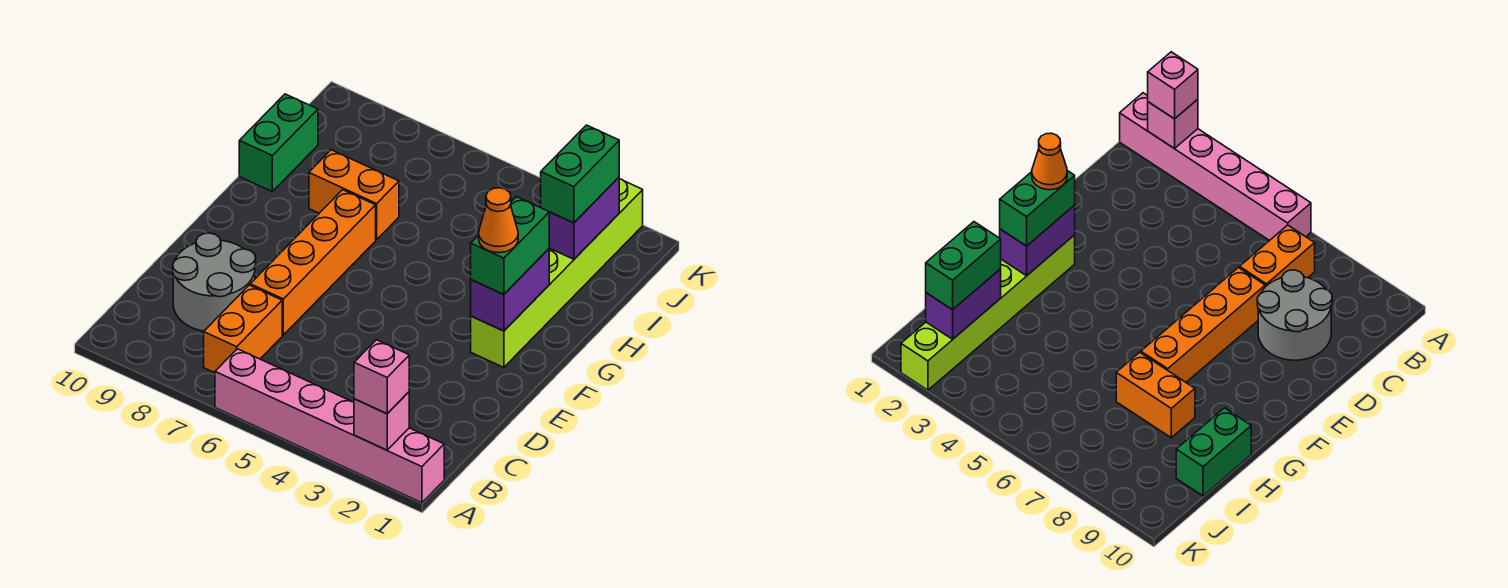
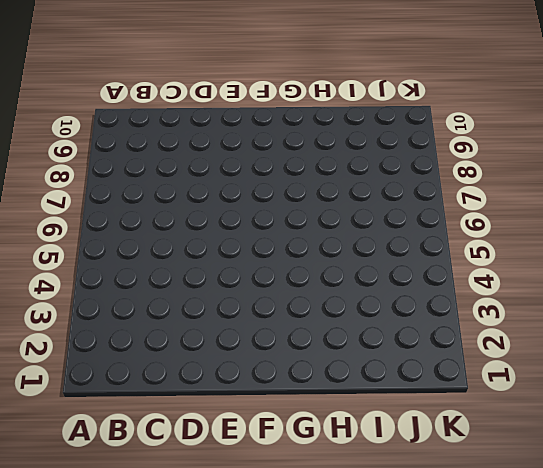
none -> pink brick A1:A6 level 1
none -> orange brick B7:C7 level 1
none -> grey round brick C8:D9 level 1

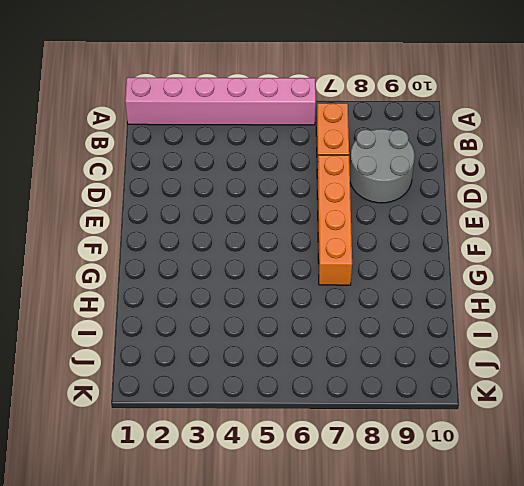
none -> lime brick F2:K2 level 1
none -> orange brick H7:H8 level 1
none -> green brick H10:I10 level 1

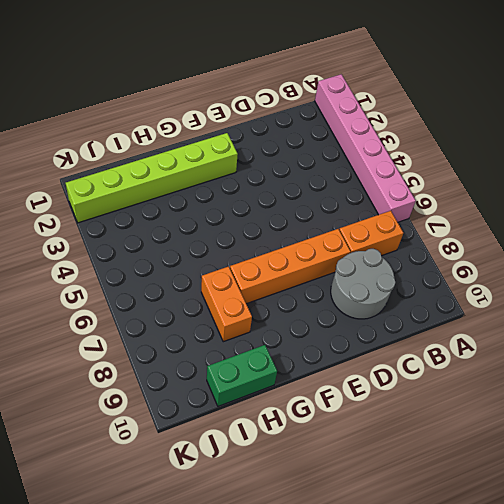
none -> pink brick A2 level 2
none -> purple brick F2:G2 level 2
none -> purple brick I2:J2 level 2

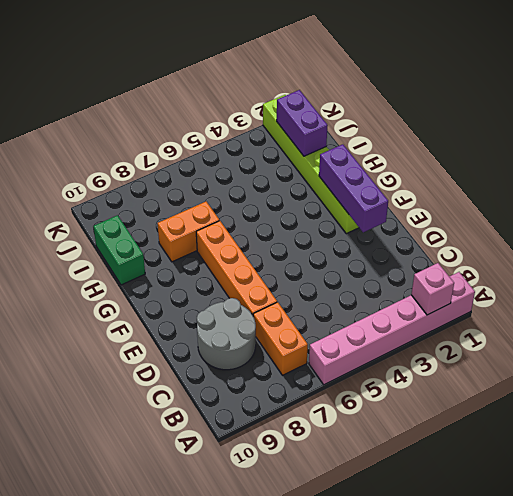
purple brick E2:G2 level 2 -> purple brick F2:G2 level 2
none -> pink brick A2 level 3
none -> green brick F2:G2 level 3
none -> green brick I2:J2 level 3

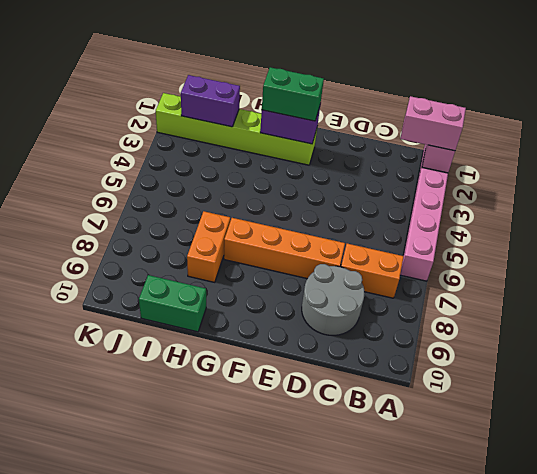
pink brick A2:B2 level 3 -> pink brick A2 level 3
none -> green brick I2:J2 level 3
none -> orange cone F2 level 4

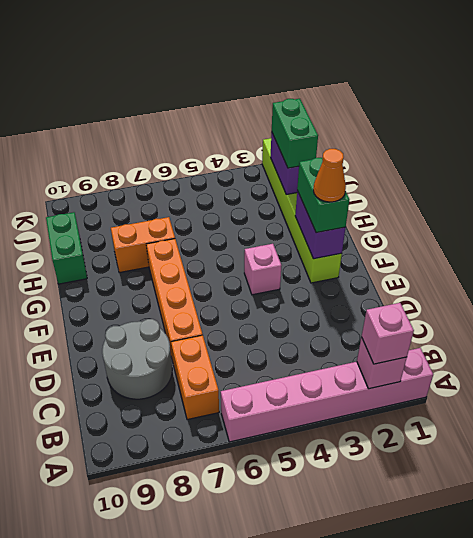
pink brick F4 level 1 -> none

